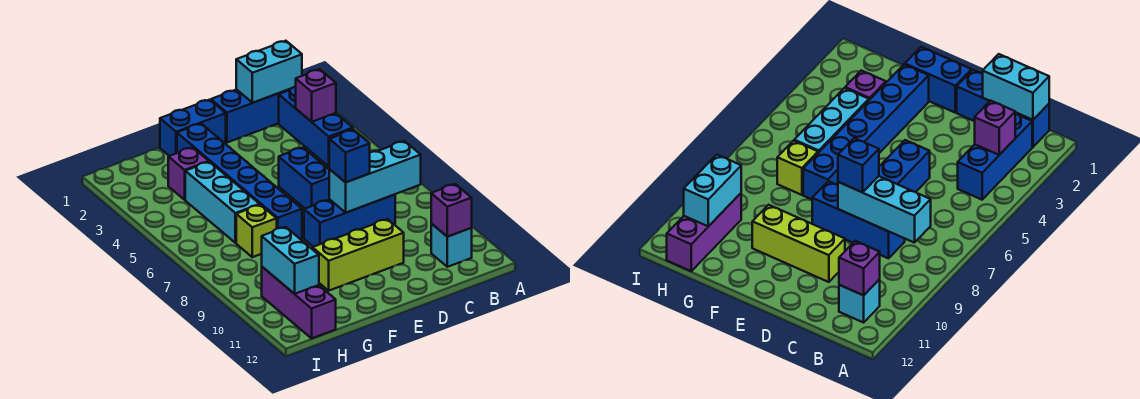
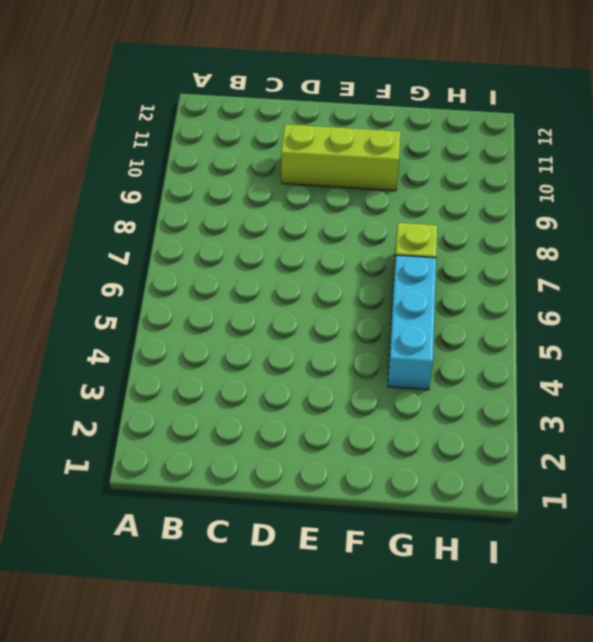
none -> blue brick B1:D1 level 1
none -> blue brick B2:B4 level 1
none -> cyan brick B11 level 1

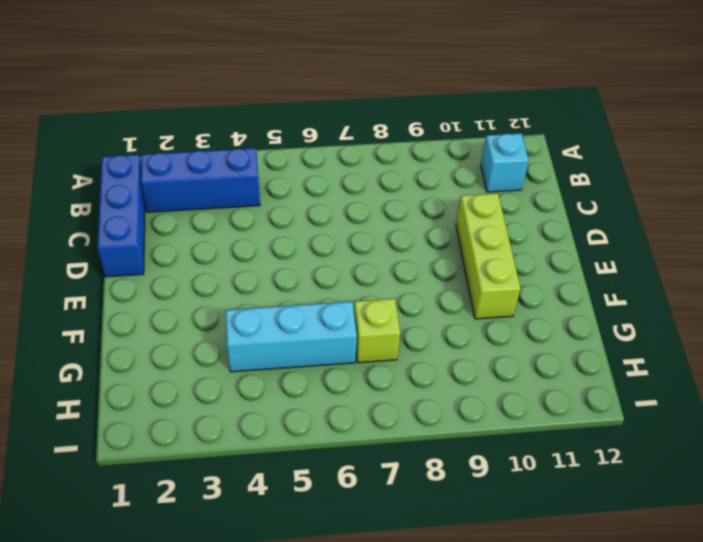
none -> blue brick C8:E8 level 1
none -> blue brick D5:D6 level 1
none -> blue brick E1:F1 level 1

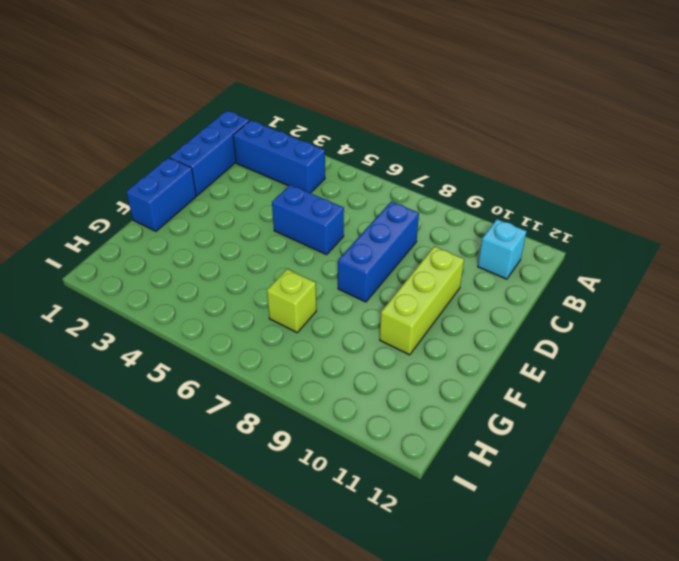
none -> blue brick F2:F7 level 1
none -> purple brick G3 level 1
none -> cyan brick G4:G6 level 1

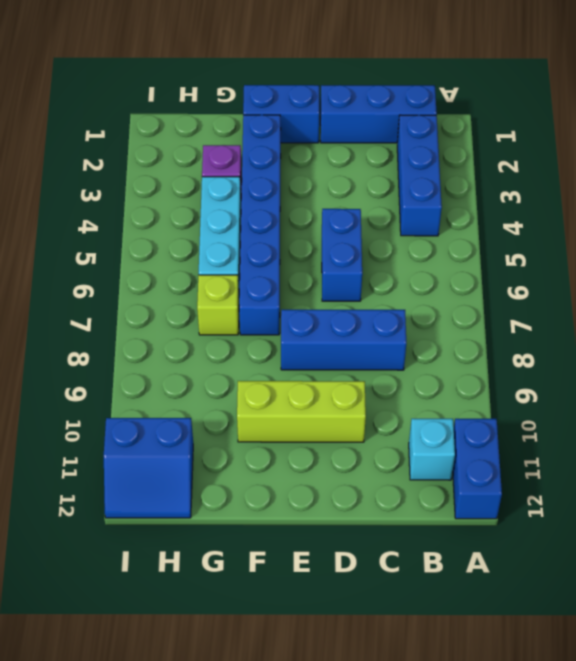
blue brick A11:A12 level 1 -> none
blue slope H11:I12 level 1 top 11 -> purple brick H10:H12 level 1
none -> cyan brick B1:C1 level 2
none -> purple brick B3 level 2
none -> cyan brick B8:D8 level 2

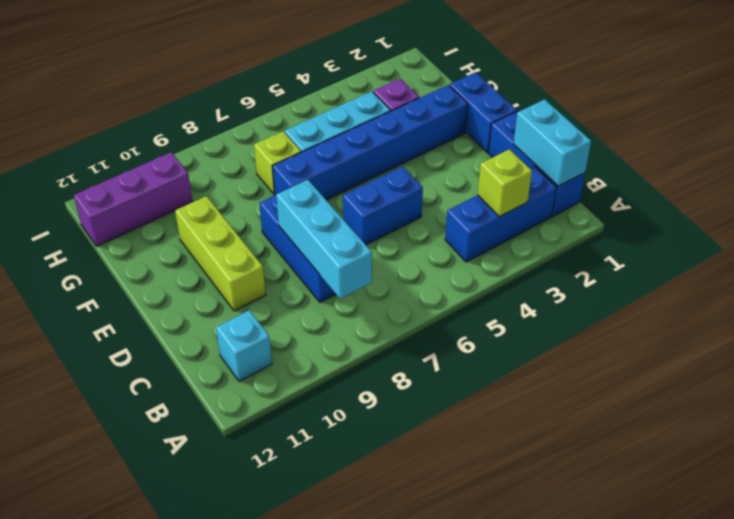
lime brick B3 level 2 -> purple brick B3 level 2
none -> purple brick B11 level 2
none -> cyan brick H10:H11 level 2
none -> blue brick D8 level 3

